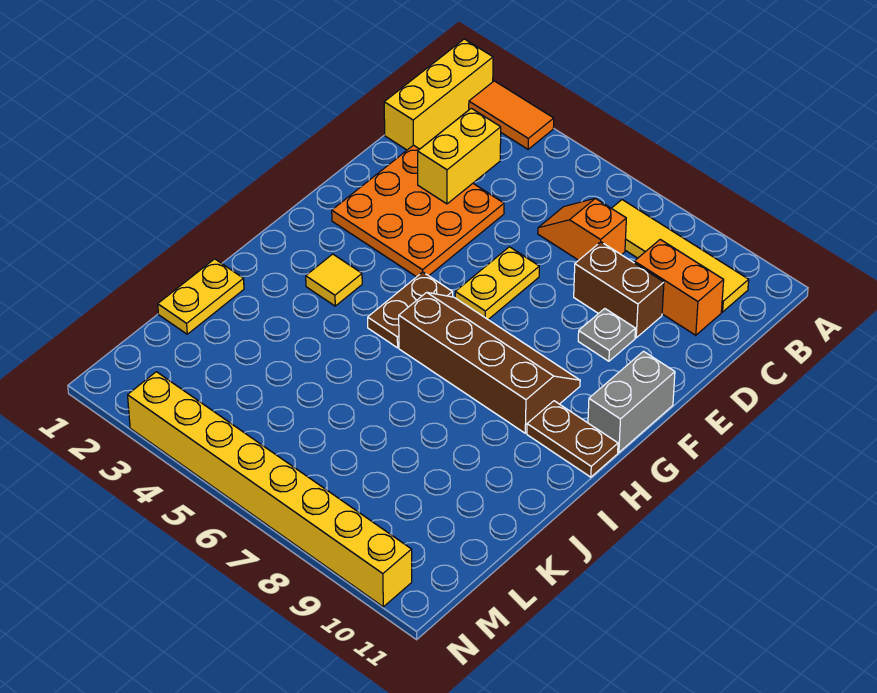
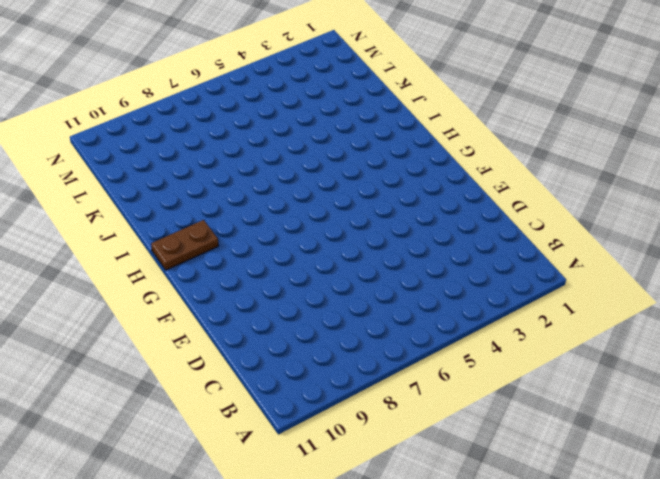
none -> yellow brick A1:C1 level 1
none -> orange tile A2:A3 level 1
none -> yellow tile B7:B10 level 1

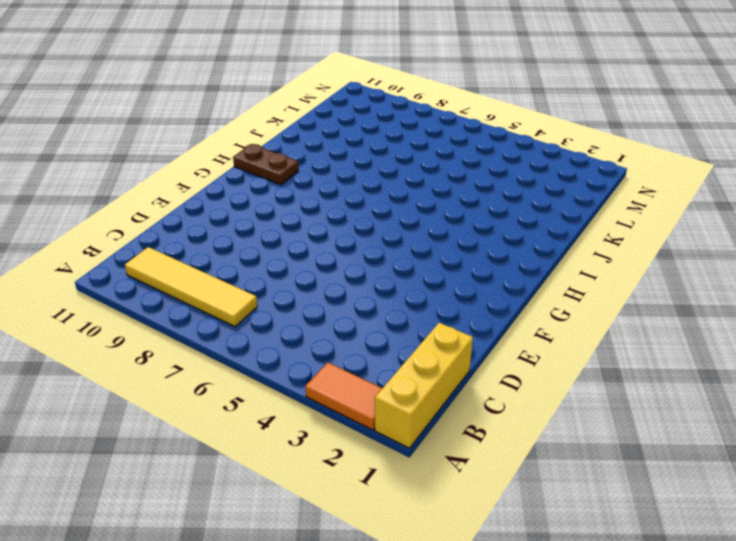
none -> orange slope C6:C7 level 1 top 7
none -> orange brick C9:C10 level 1
none -> orange plate D2:F4 level 1

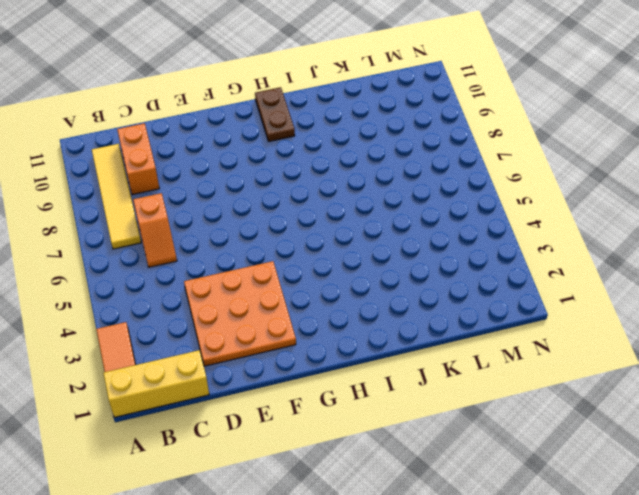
none -> brown brick D8:D9 level 1
none -> yellow plate E6:F6 level 1
none -> grey plate E9 level 1

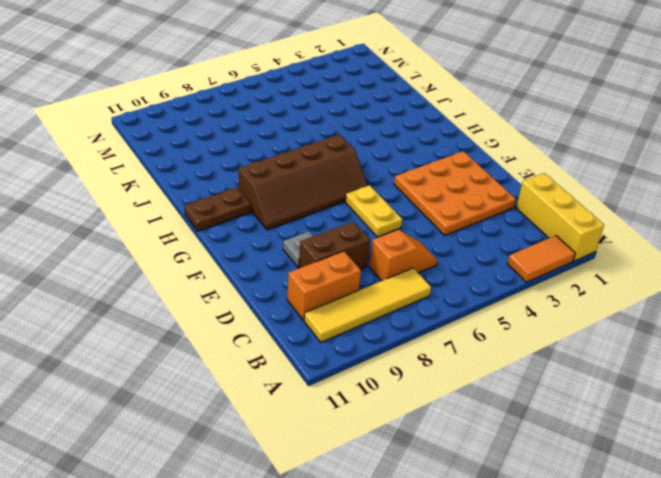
none -> grey brick F11:G11 level 1
none -> brown plate G5:H5 level 1
none -> yellow tile H3 level 1

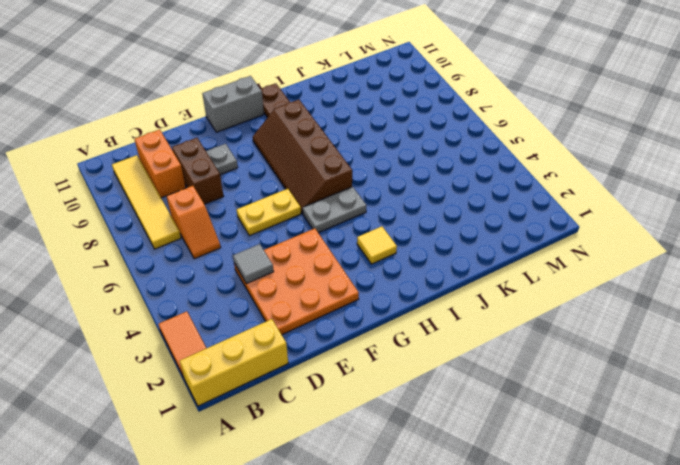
grey tile D4 level 2 -> none
grey plate G5:H5 level 1 -> brown plate G5:H5 level 1
none -> yellow plate J1:K1 level 1
none -> yellow brick N3:N10 level 1
none -> yellow brick C3:D3 level 2

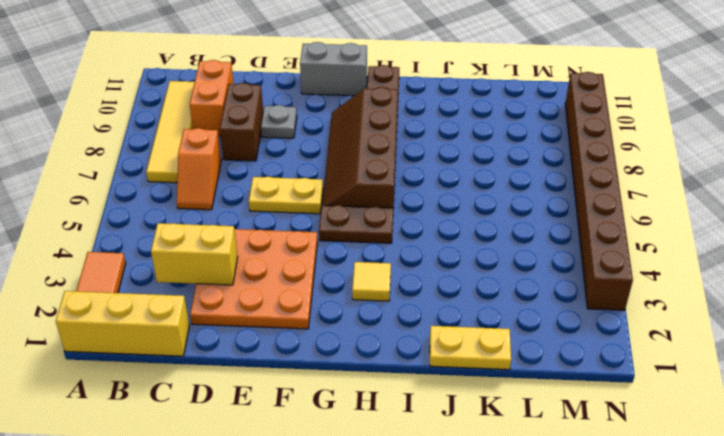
brown brick N3:N10 level 1 -> yellow brick N3:N10 level 1

